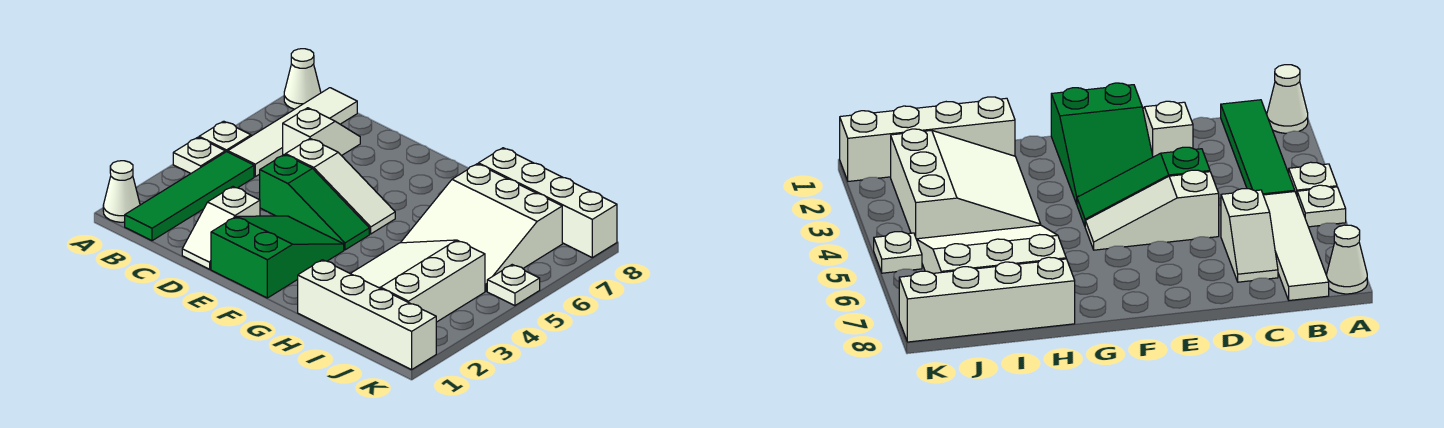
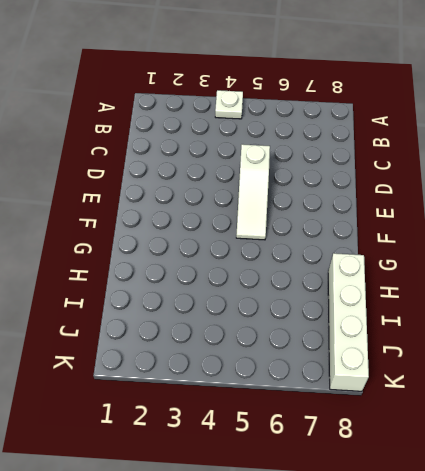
none -> white cone A1 level 1
none -> white plate A5 level 1
none -> white cone A8 level 1

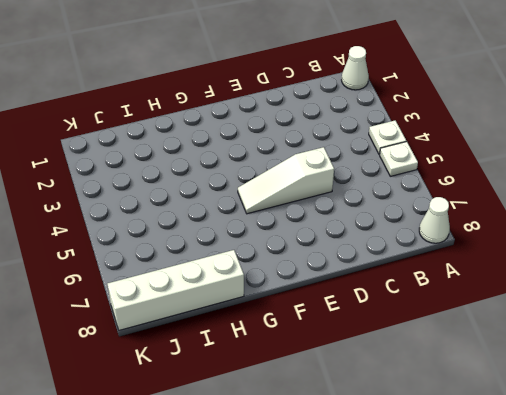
none -> green tile B1:B4 level 1
none -> white tile B5:B8 level 1
none -> white slope C6:C7 level 1 top 6

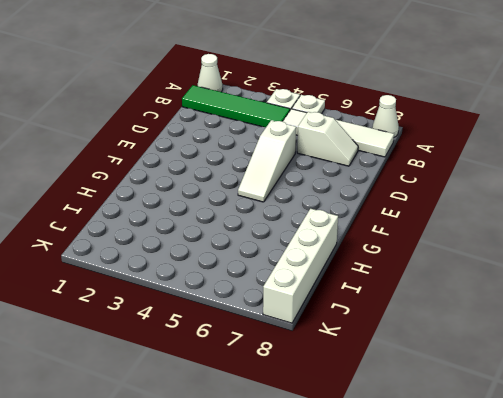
none -> white slope D1:D2 level 1 top 2
none -> green slope D4:F4 level 1 top D
none -> green slope E1:F3 level 1 top 1

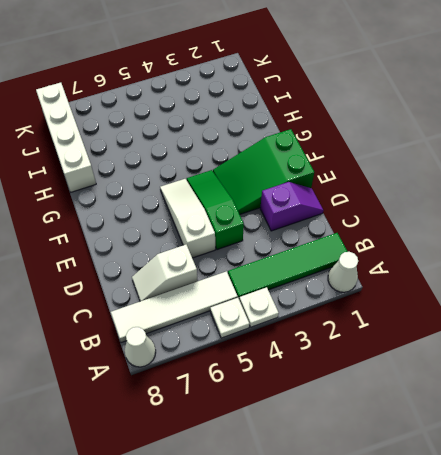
purple slope D1:D2 level 1 top 2 -> white slope D1:D2 level 1 top 2
none -> white brick H1:K1 level 1
none -> white slope H2:J4 level 1 top J
none -> white slope H5:J7 level 1 top 7

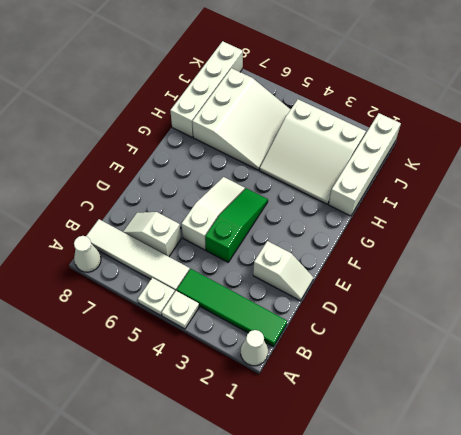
none -> green slope E1:F3 level 1 top 1
none -> white plate K5 level 1

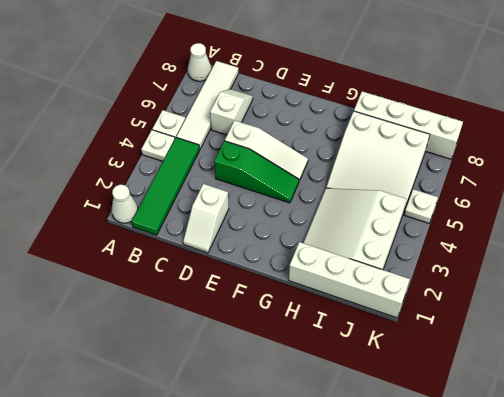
none -> green slope E1:F3 level 1 top 1

